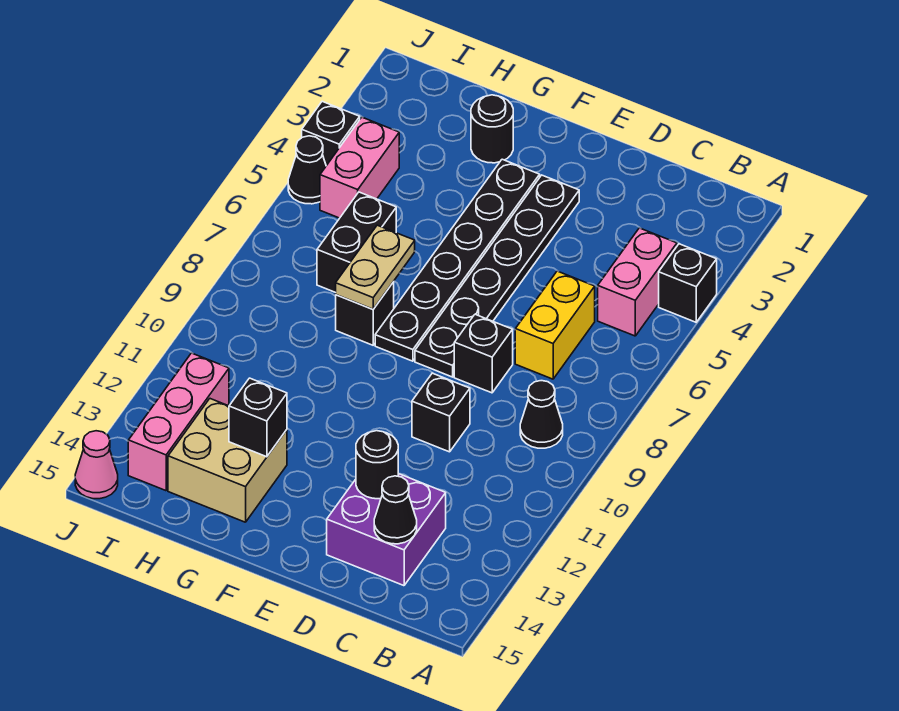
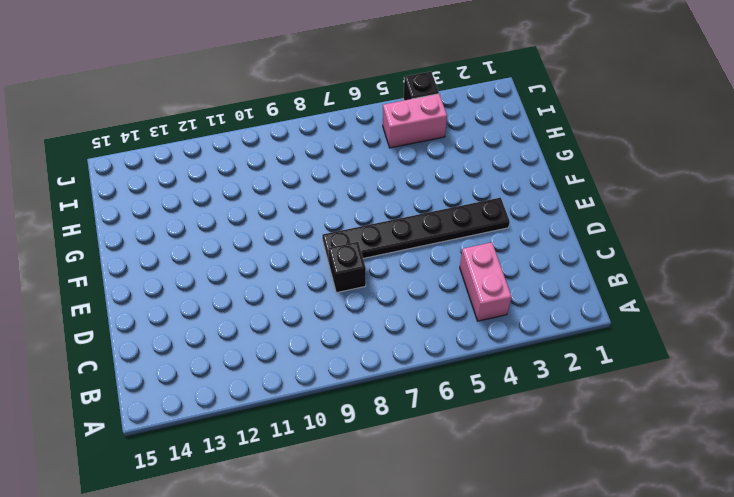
pink brick B4:C4 level 1 -> pink brick B4:B5 level 1
none -> black brick A4 level 1
none -> black cone B9 level 1
none -> yellow brick C6:C7 level 1

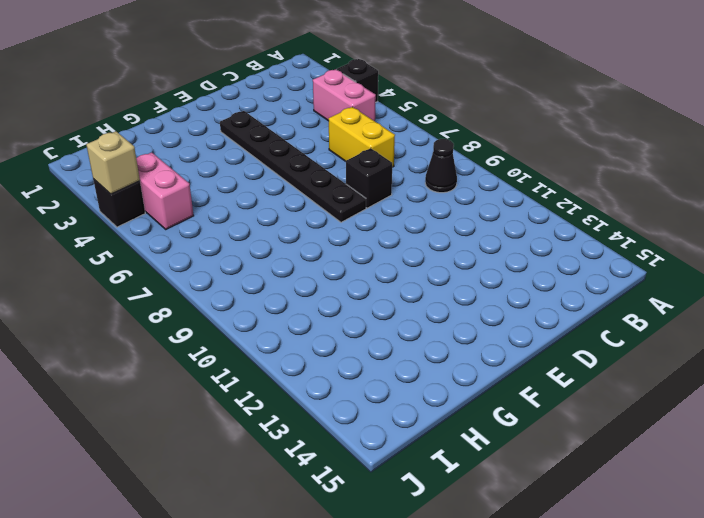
tan brick J4 level 2 -> none
none -> purple brick C13:D14 level 1
none -> black brick D10 level 1
none -> black plate F3:F8 level 1

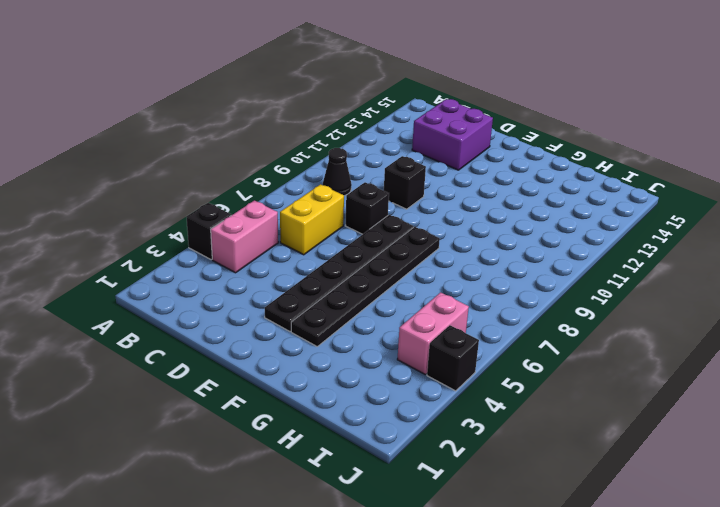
none -> black round brick G2 level 1
none -> black brick G8 level 1
none -> tan brick G13:H14 level 1

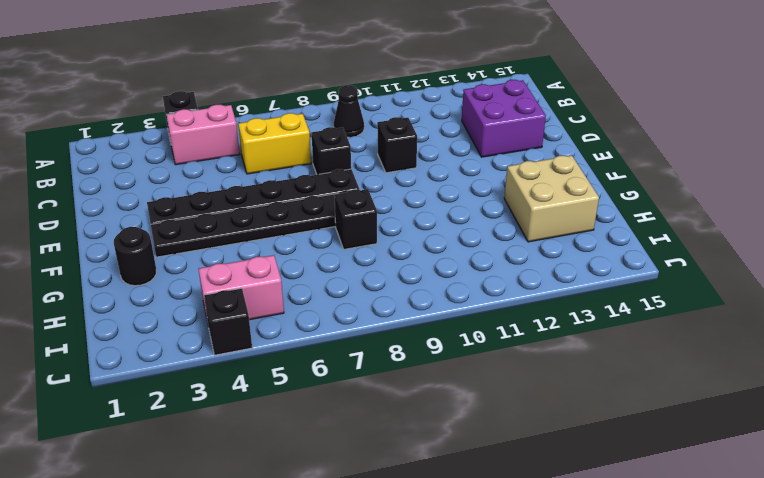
none -> black brick H6:H7 level 1
none -> pink brick I12:I14 level 1
none -> black cone J5 level 1

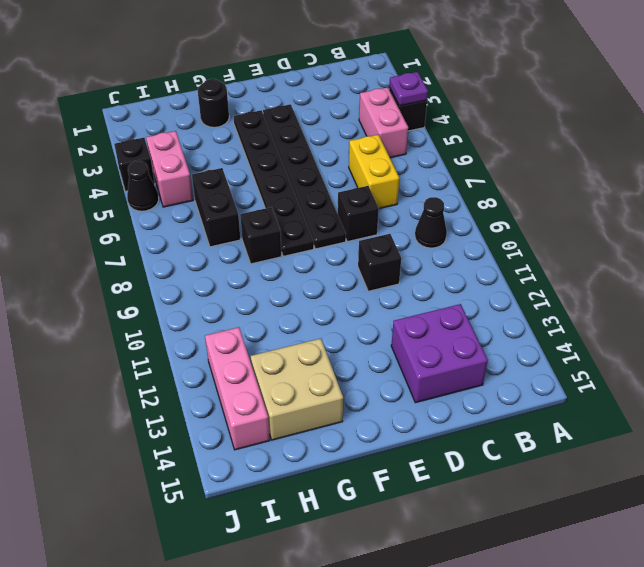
purple plate A4 level 2 -> none
none -> pink cone J15 level 1
none -> black cone C14 level 2
none -> black round brick D13 level 2

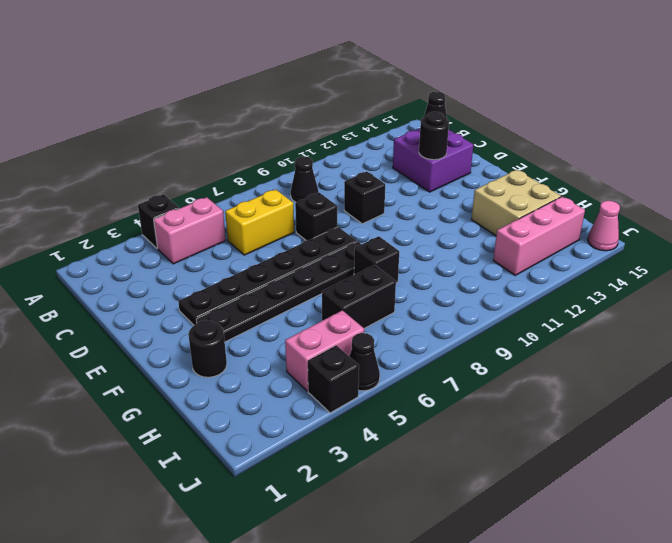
none -> tan plate G7:G8 level 2
none -> black brick G13 level 2

